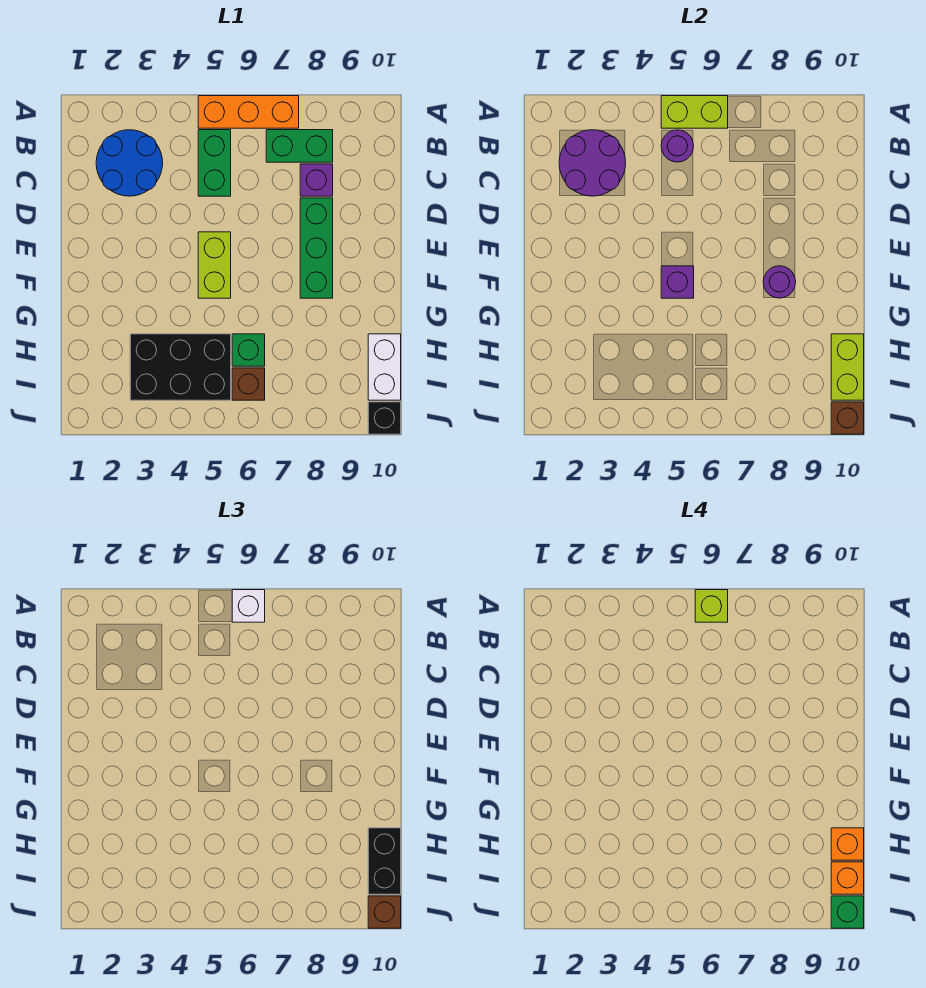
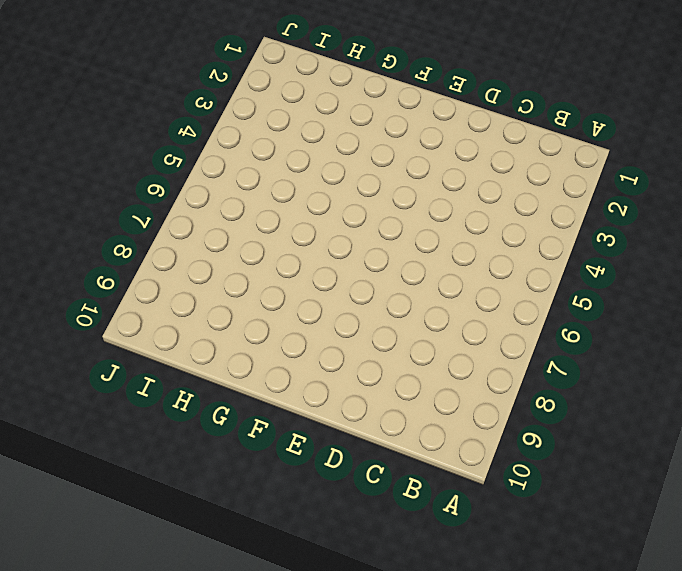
none -> orange brick A5:A7 level 1
none -> blue round brick B2:C3 level 1
none -> green brick B5:C5 level 1

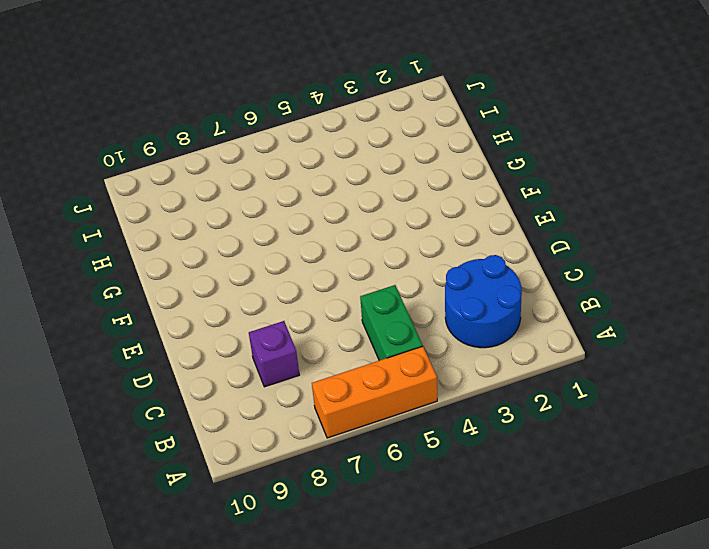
none -> green brick B7:B8 level 1
none -> green brick D8:F8 level 1
none -> lime brick E5:F5 level 1

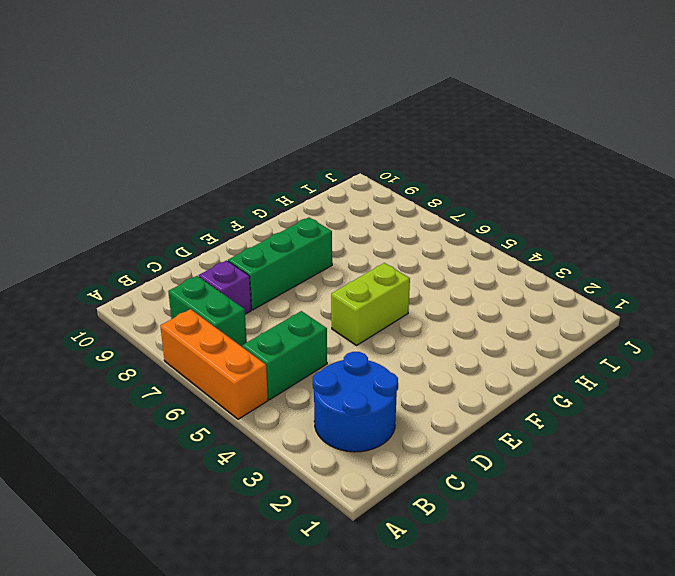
none -> black brick H3:I5 level 1
none -> green brick H6 level 1
none -> white brick H10:I10 level 1

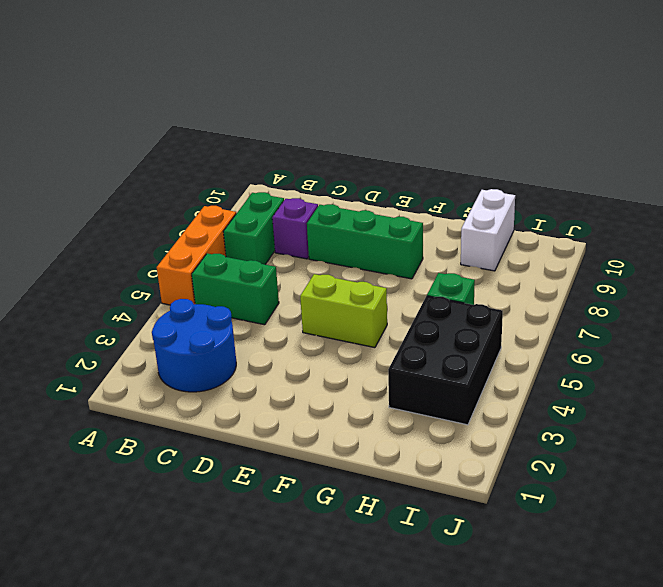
white brick H9:H10 level 1 -> white brick H10:I10 level 1
none -> brown brick I6 level 1
none -> black brick J10 level 1
none -> lime brick A5:A6 level 2

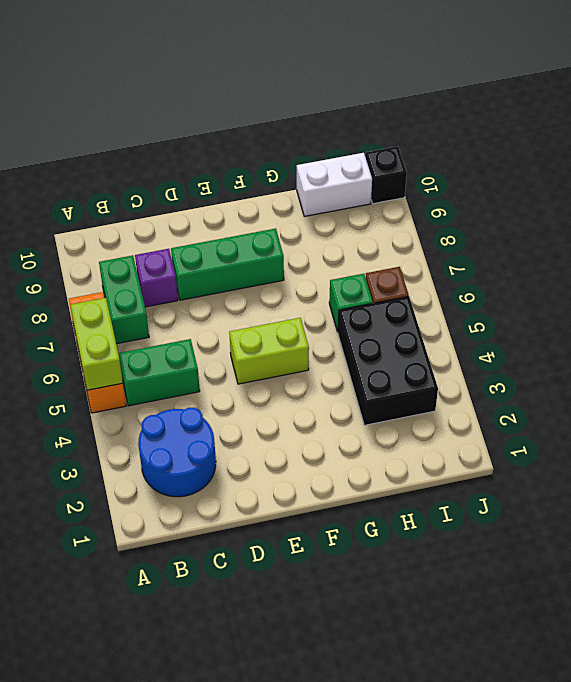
none -> purple round brick B2:C3 level 2
none -> purple round brick B5 level 2
none -> purple brick F5 level 2

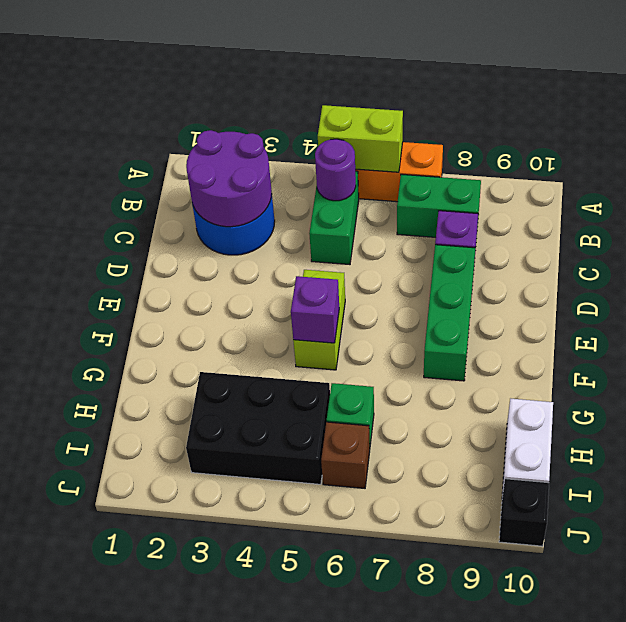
none -> purple round brick F8 level 2
none -> lime brick H10:I10 level 2
none -> brown brick J10 level 2

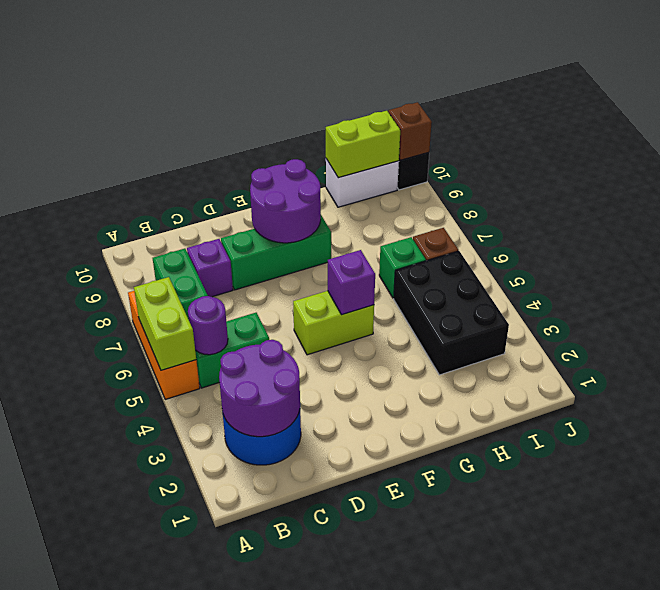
purple round brick E8:F9 level 2 -> purple round brick F8 level 2
none -> white brick A6 level 3
none -> black brick H10:I10 level 3
none -> brown brick J10 level 3

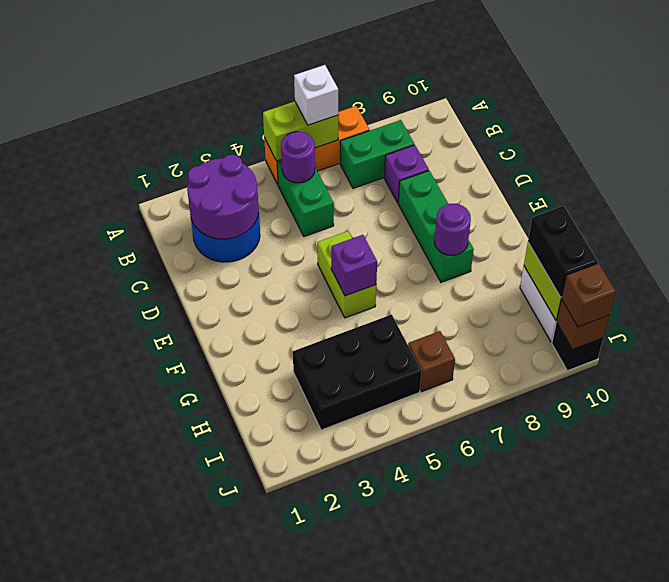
none -> green brick H6 level 1
none -> lime brick A6 level 4
none -> orange brick H10 level 4

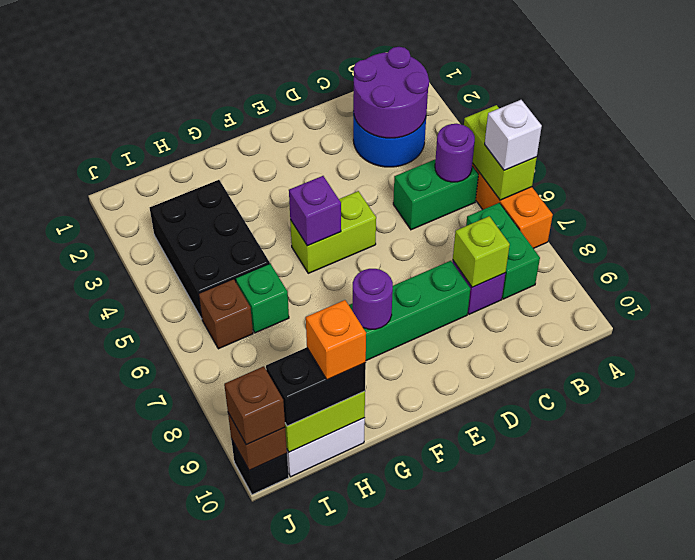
lime brick C8 level 2 -> lime brick A6 level 4
none -> orange brick I10 level 4
none -> green brick J10 level 4

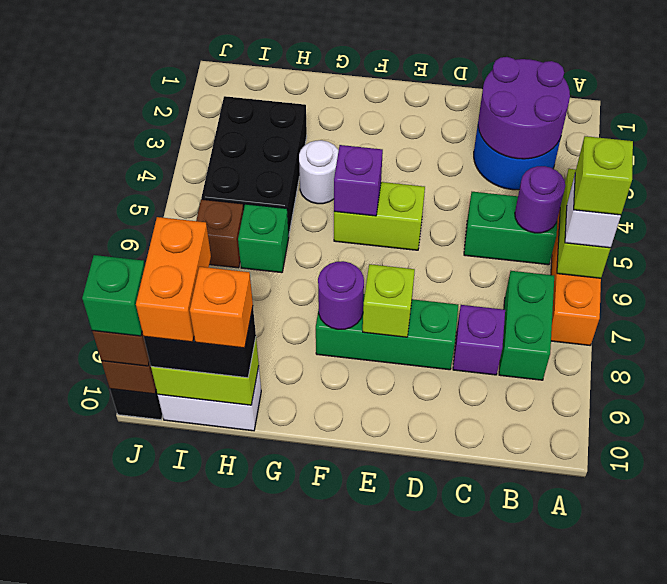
lime brick E8 level 2 -> none
white round brick G4 level 1 -> none
orange brick I9:I10 level 4 -> orange brick I10 level 4

